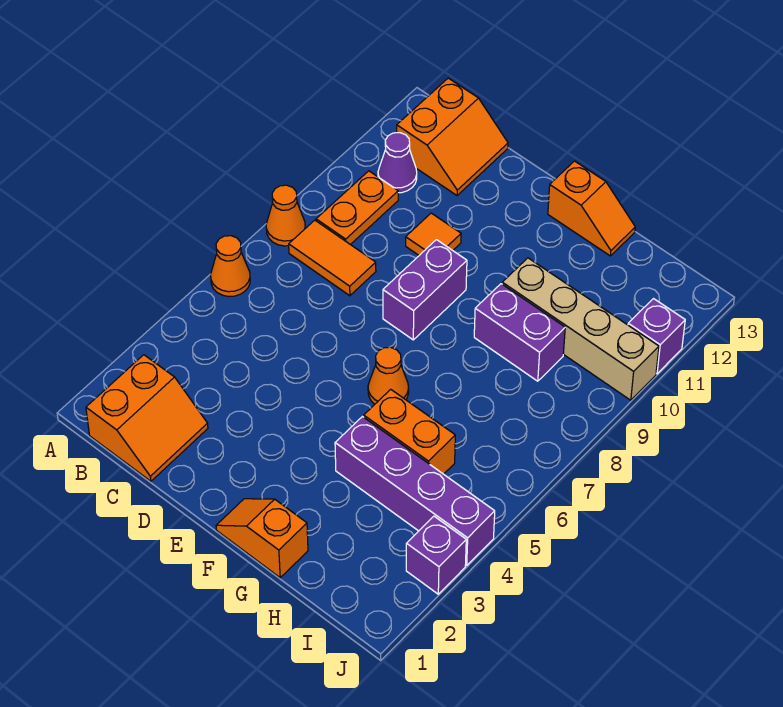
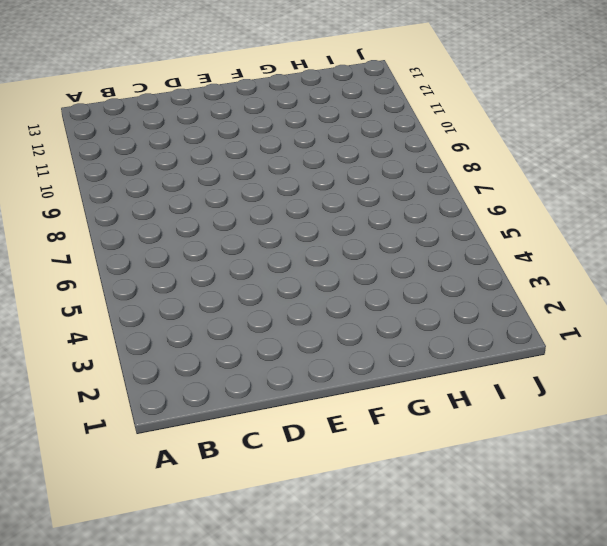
none -> orange cone A6 level 1
none -> orange cone A8 level 1
none -> orange slope B1:C2 level 1 top B

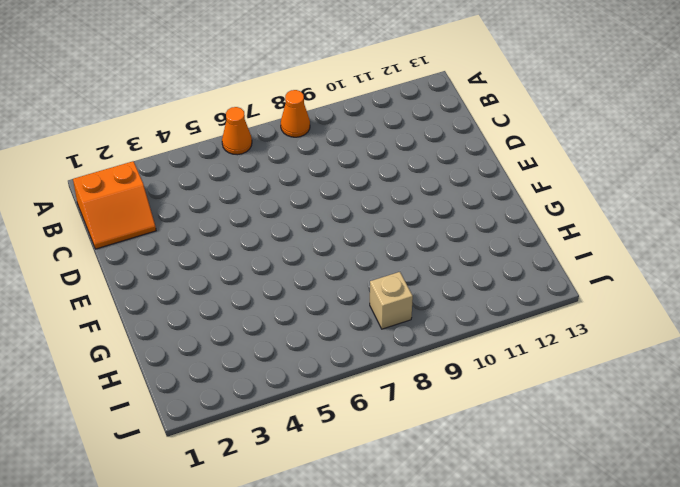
tan brick I8 level 1 -> none
none -> orange tile B8:C8 level 1
none -> orange plate B9:B10 level 1
none -> purple cone B11 level 1

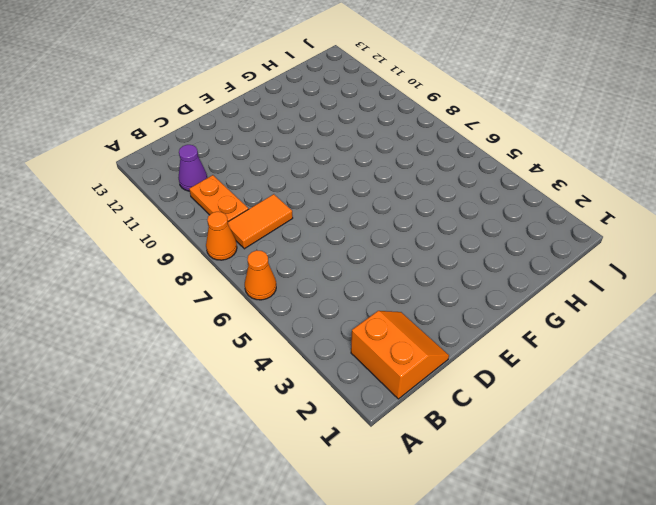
none -> orange slope B12:C13 level 1 top B
none -> orange tile D10 level 1
none -> purple brick E8:E9 level 1

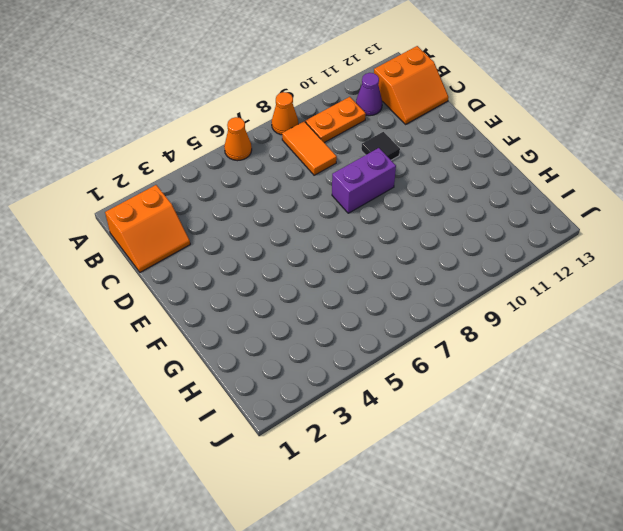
black tile D10 level 1 -> orange tile D10 level 1
none -> orange slope F1:G1 level 1 top G
none -> orange cone F6 level 1
none -> orange slope F13:G13 level 1 top F

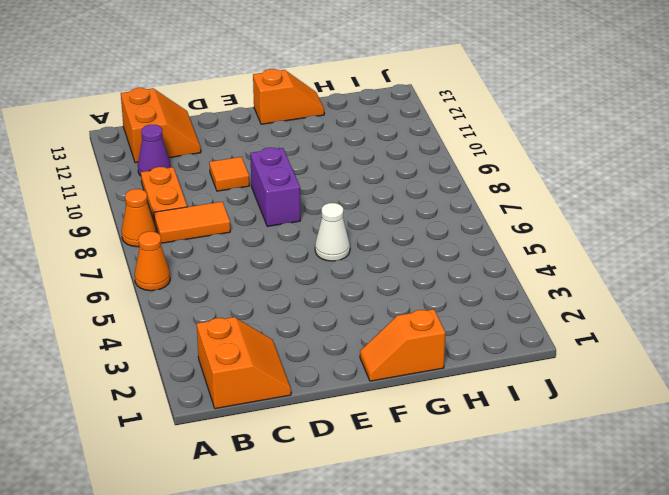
white cone F6 level 1 -> orange cone F6 level 1
none -> purple brick G4:J4 level 1
none -> orange brick G5:H5 level 1
none -> purple brick G9:H9 level 1

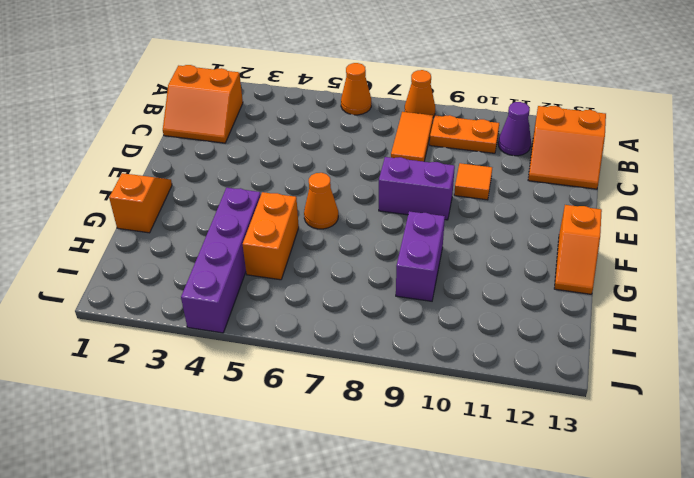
none -> tan brick G10:J10 level 1
none -> purple brick J3 level 1
none -> purple brick J11 level 1

